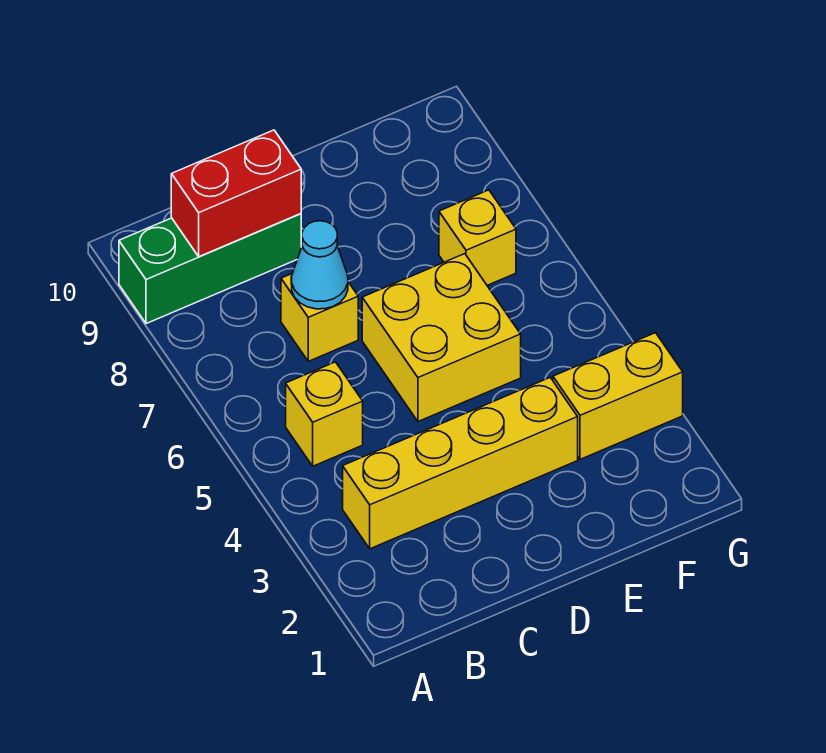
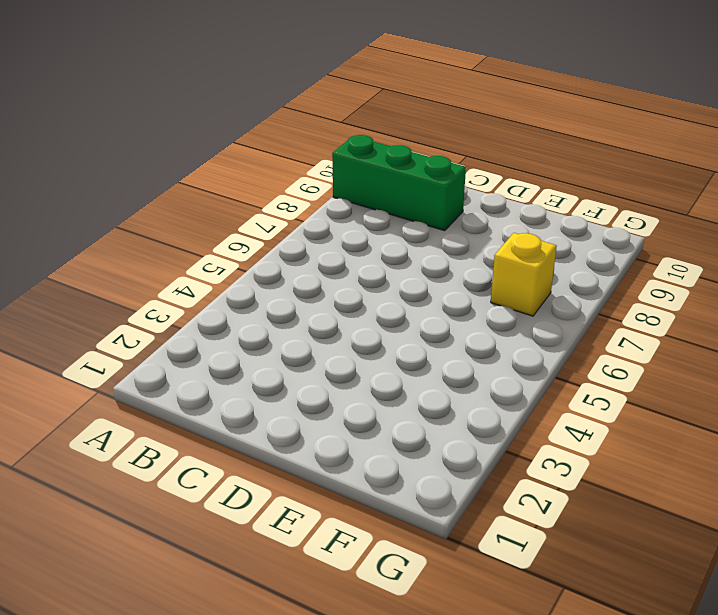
none -> yellow brick B3:E3 level 1
none -> yellow brick B5 level 1

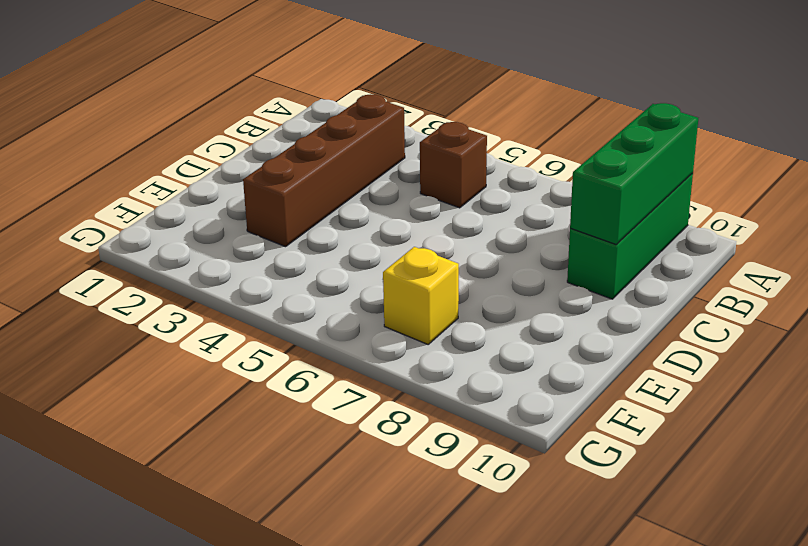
green brick A9:C9 level 2 -> red brick B9:C9 level 2
brown brick B3:E3 level 1 -> yellow brick B3:E3 level 1
brown brick B5 level 1 -> yellow brick B5 level 1
none -> yellow brick C7 level 1
none -> yellow brick D5:E6 level 1

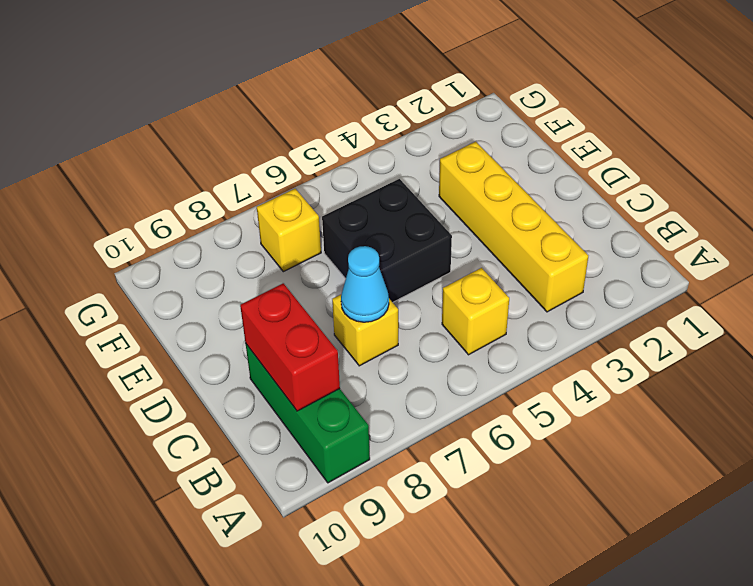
black brick D5:E6 level 1 -> yellow brick D5:E6 level 1
none -> yellow brick F3:G3 level 1

